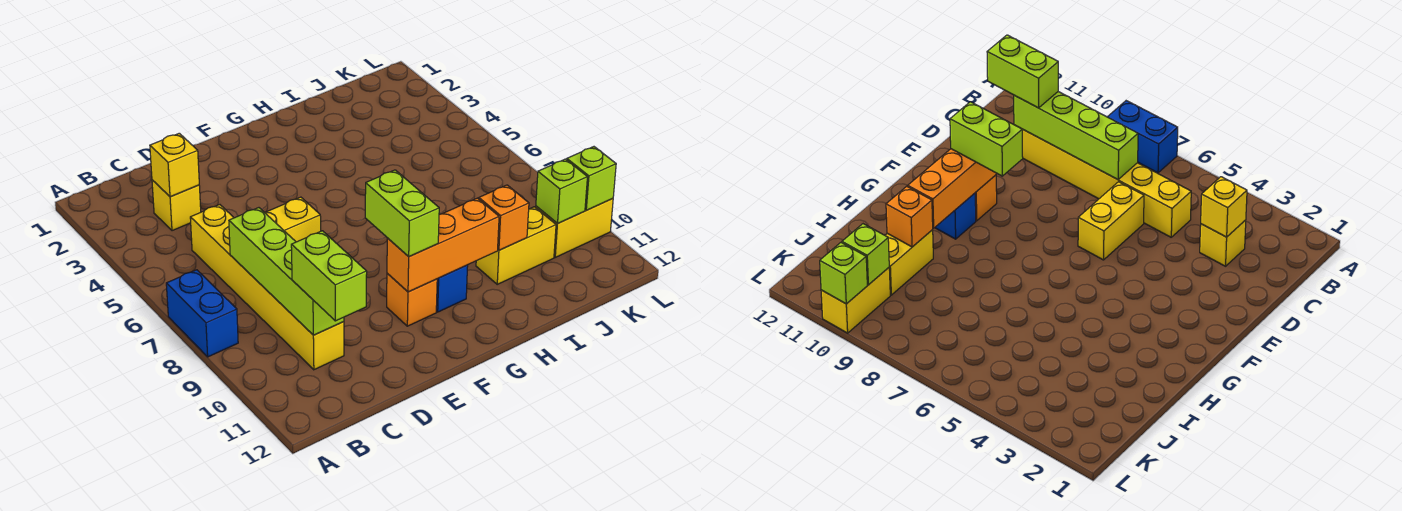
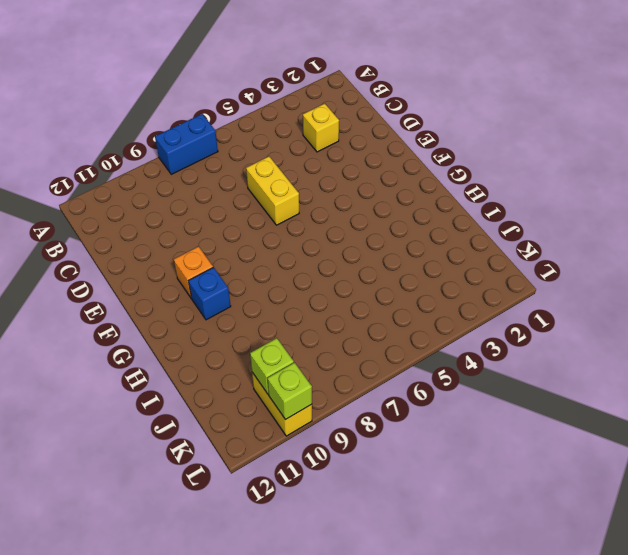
none -> yellow brick C5:C10 level 1
none -> yellow brick I10:J10 level 1
none -> yellow brick C3 level 2

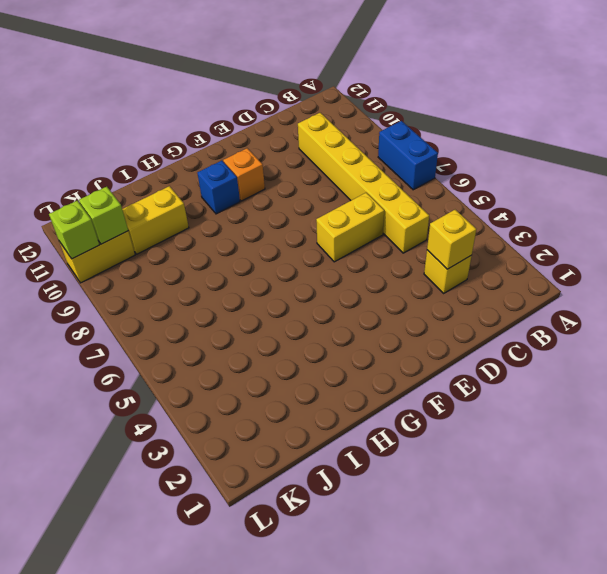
none -> lime brick C7:C10 level 2
none -> orange brick F10:H10 level 2
none -> orange brick I10 level 2

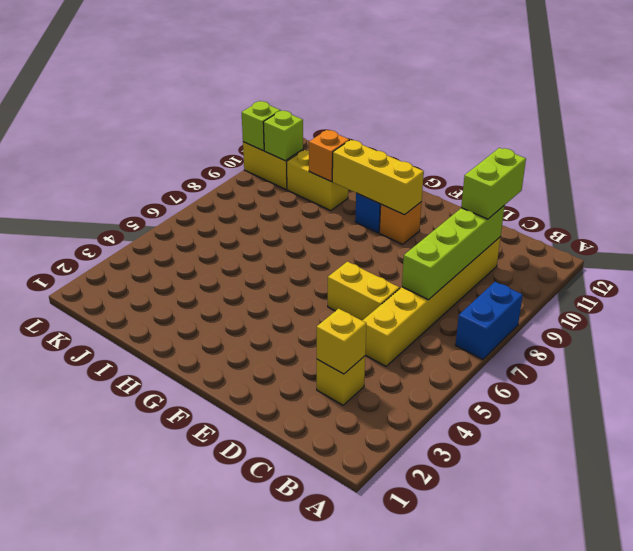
yellow brick F10:H10 level 2 -> orange brick F10:H10 level 2
none -> lime brick F9:F10 level 3

